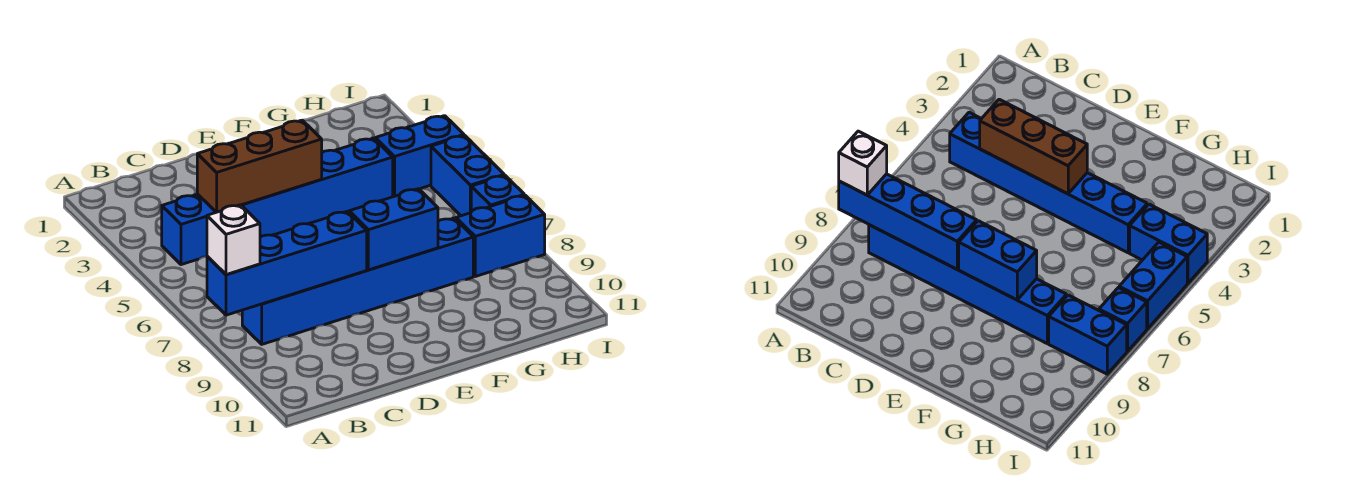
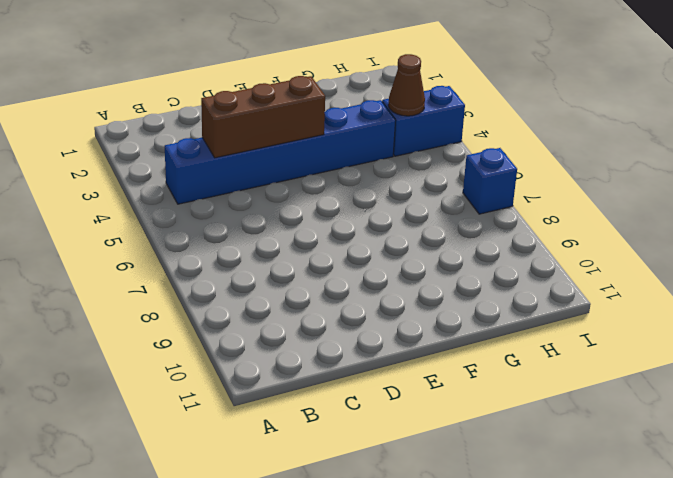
brown cone H4 level 2 -> none
none -> blue brick B8:G8 level 1
none -> blue brick H8:I8 level 1

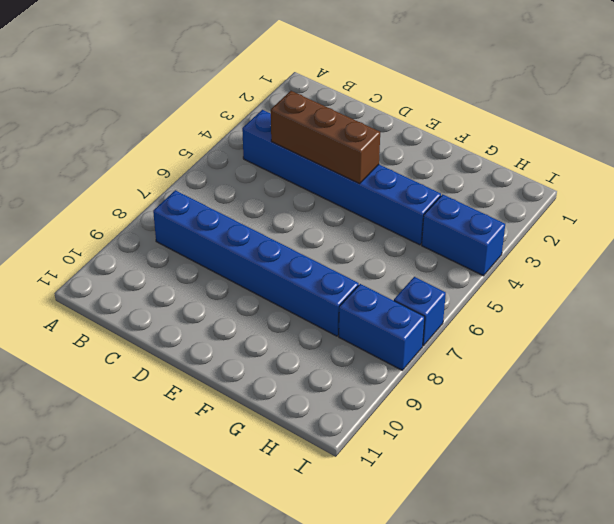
none -> blue brick I5:I6 level 1
none -> blue brick A8:D8 level 2

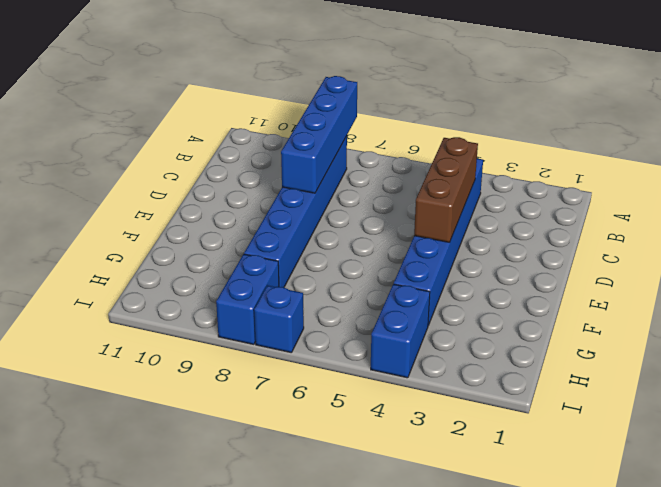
none -> blue brick I5:I6 level 1
none -> blue brick E8:F8 level 2

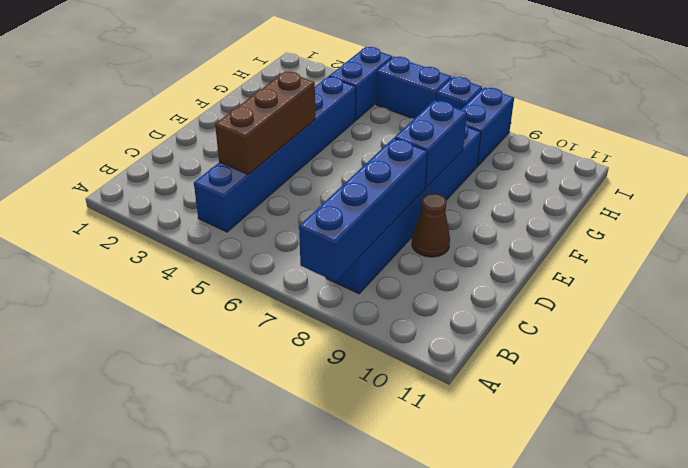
brown cone D9 level 1 -> none
none -> white brick A8 level 3

